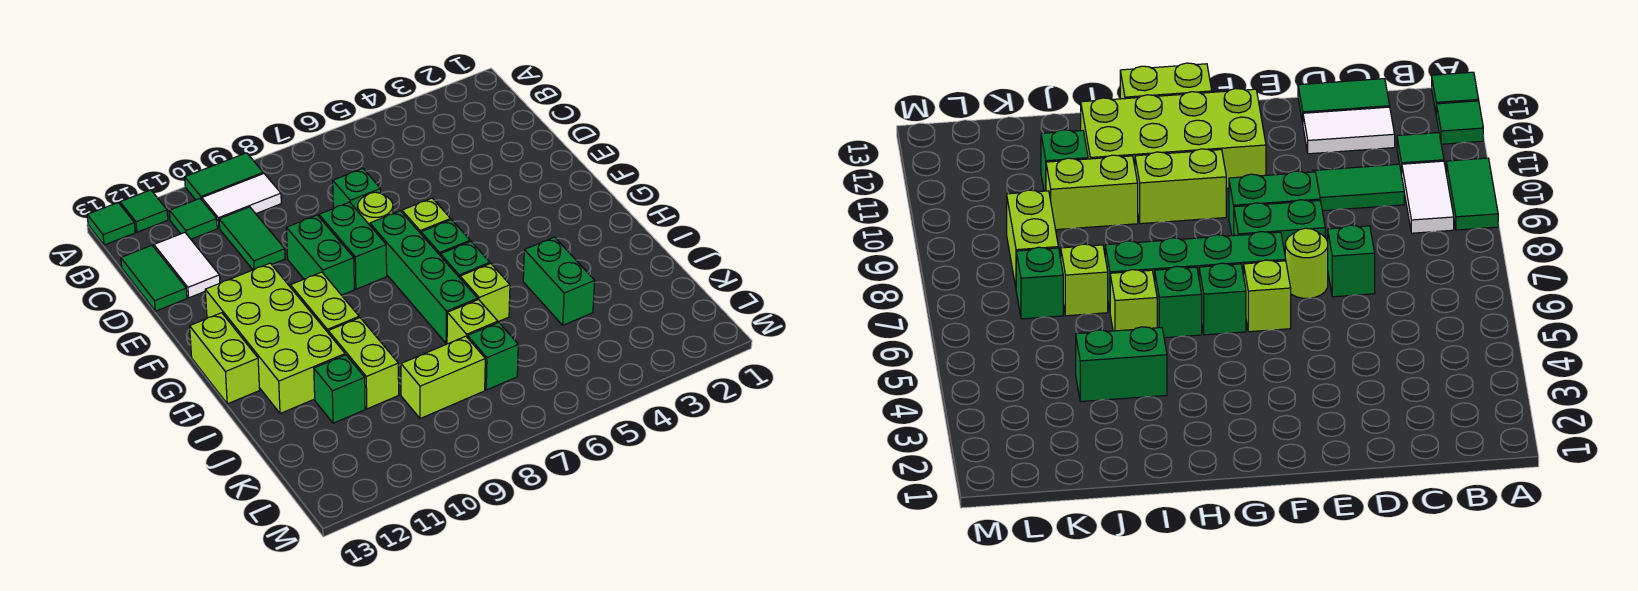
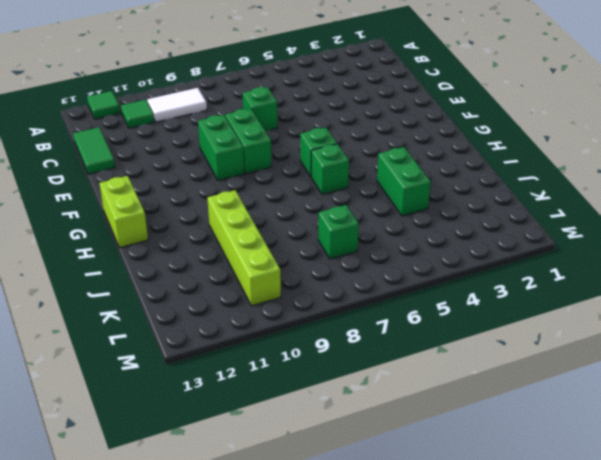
lime brick I10:L10 level 1 -> lime brick I10:J10 level 1
none -> green tile A9:A10 level 1
none -> green tile A13 level 1
none -> green tile C10:D10 level 1

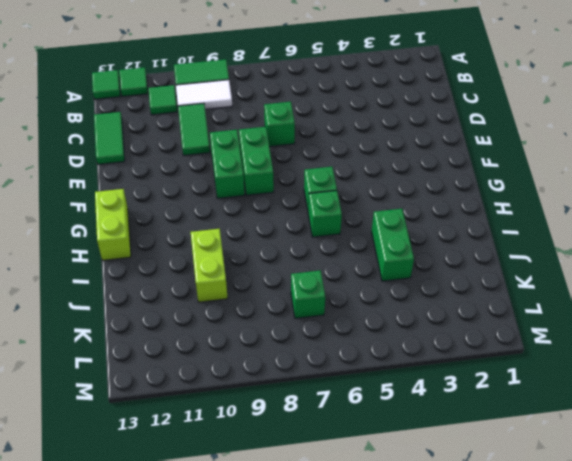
none -> white tile C12:D12 level 1
none -> lime round brick E7 level 1
none -> lime brick F6 level 1

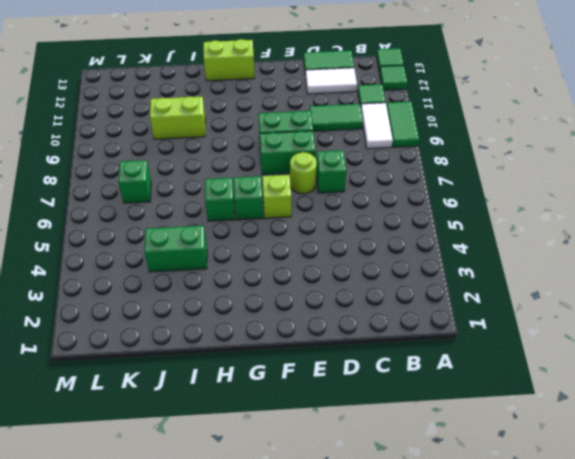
none -> green brick F7:I7 level 1
none -> lime brick F11:I12 level 1
none -> lime brick G10:H10 level 1

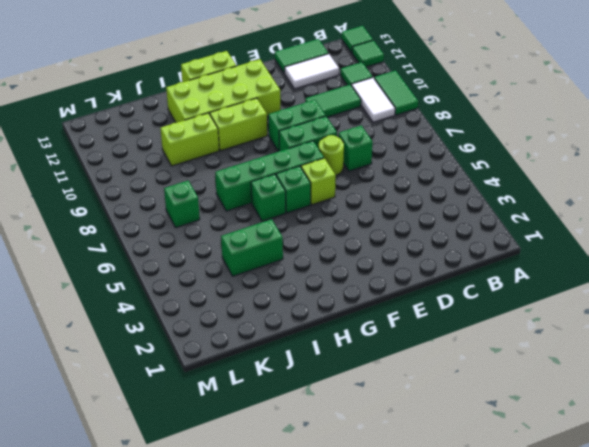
none -> lime brick I6 level 1
none -> lime brick J7 level 1
none -> green brick J11 level 1

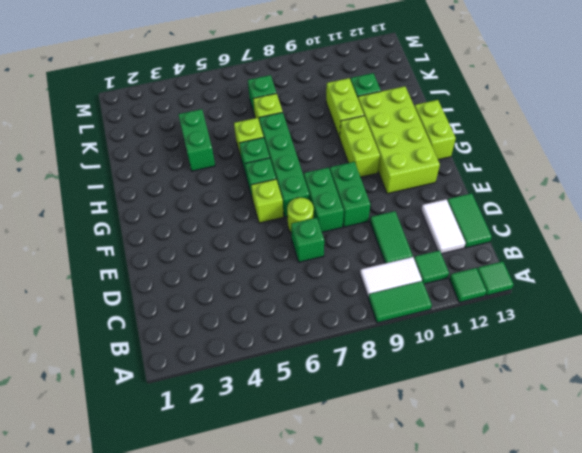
none -> lime brick K8:K9 level 1

